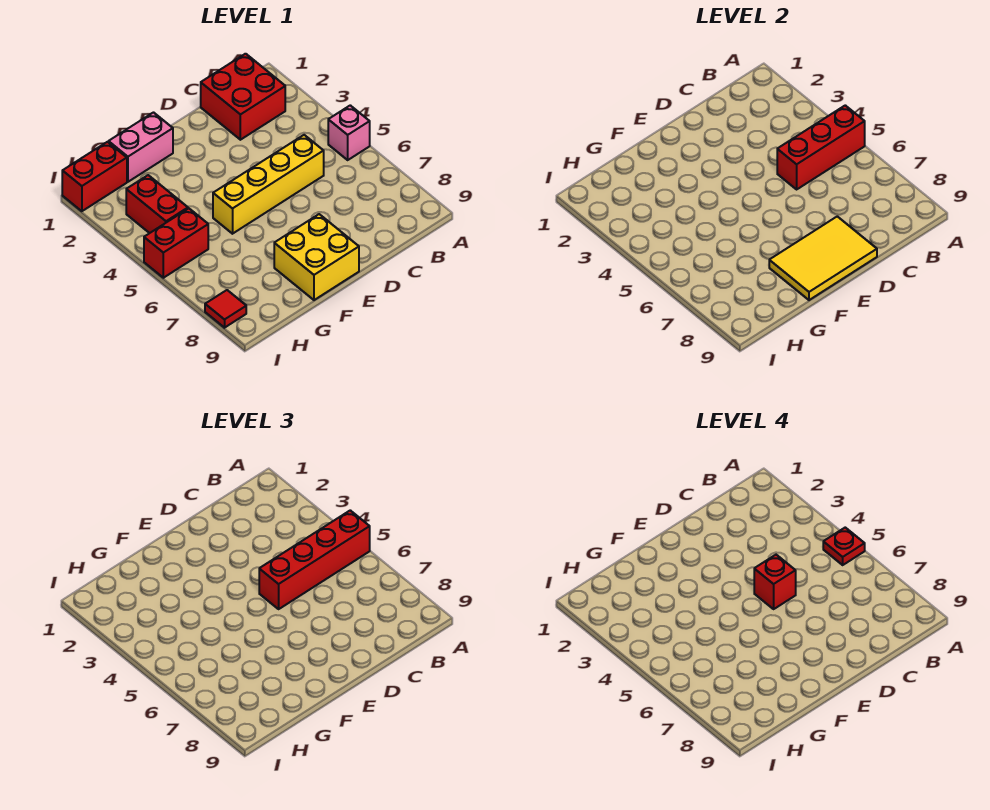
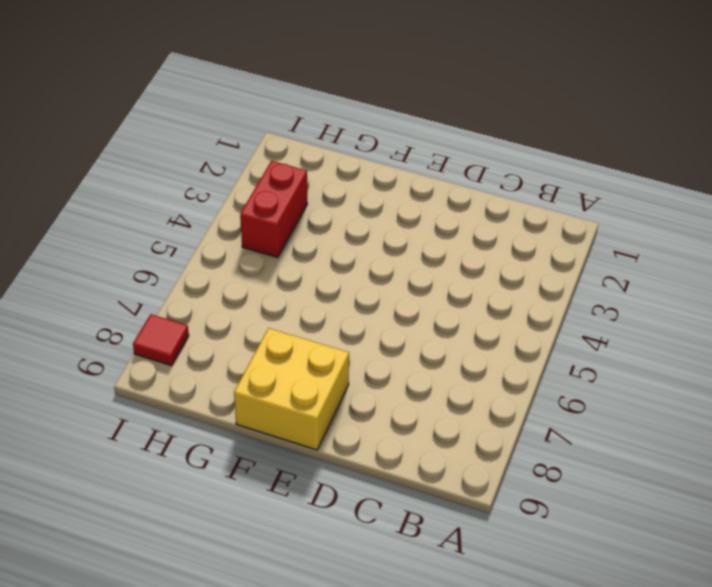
none -> pink brick A5 level 1
none -> red brick B1:C2 level 1
none -> yellow brick C5:F5 level 1

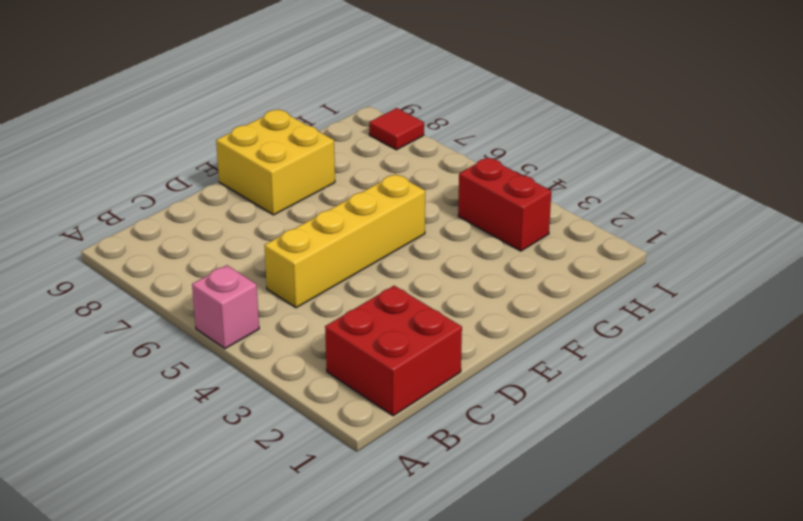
none -> pink brick F1:G1 level 1
none -> red brick H1:I1 level 1
none -> red brick H5:I5 level 1

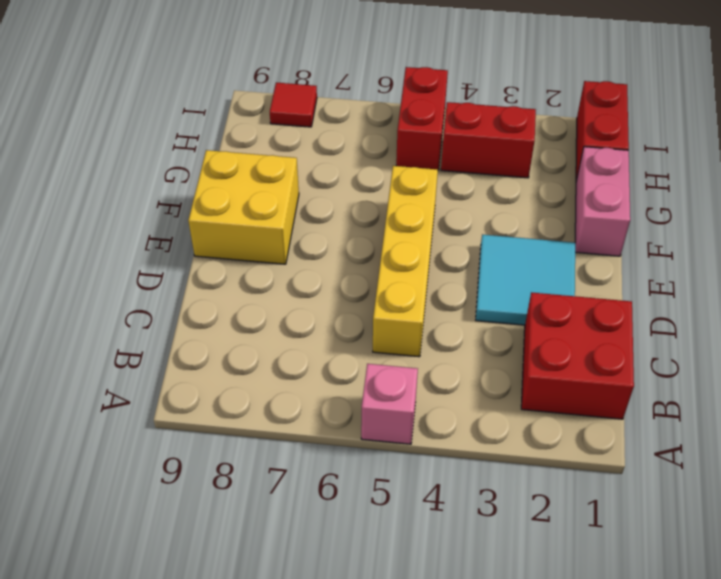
cyan tile D2:E3 level 1 -> none
none -> red brick A5:C5 level 2
none -> yellow tile D8:F9 level 2
none -> red brick A5:D5 level 3

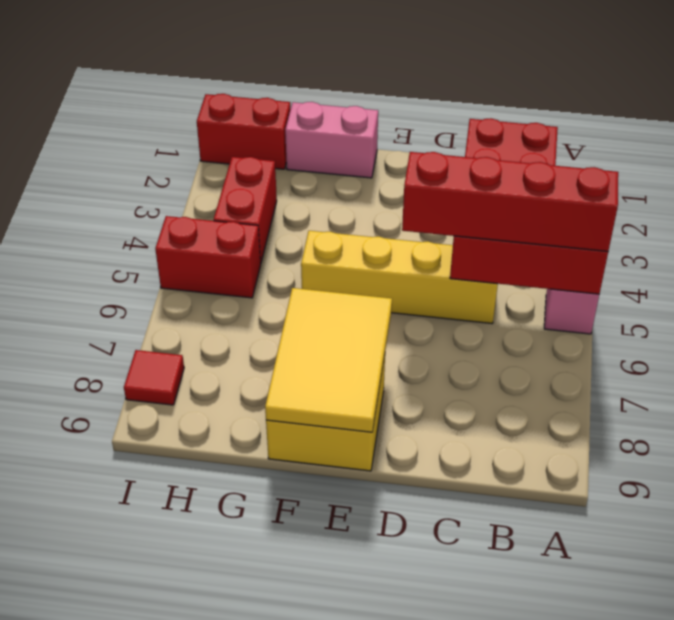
yellow tile E7:F9 level 2 -> yellow tile D8:F9 level 2
none -> red plate A5 level 4
none -> red brick D5 level 4

